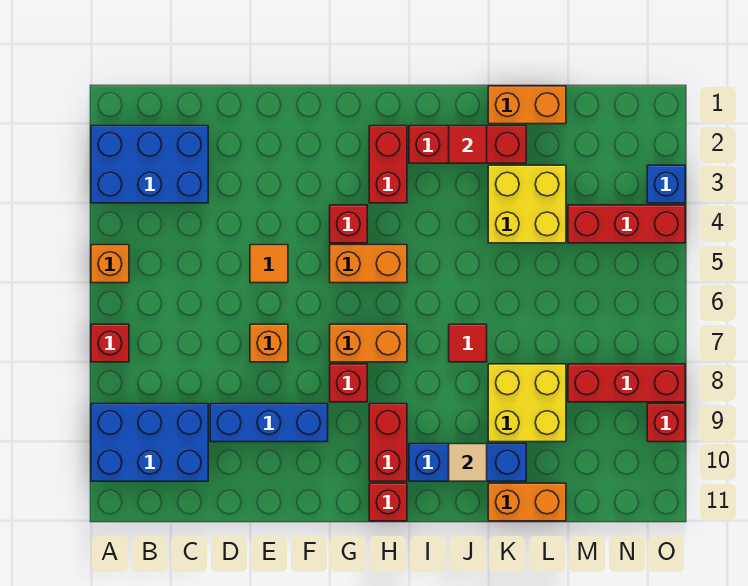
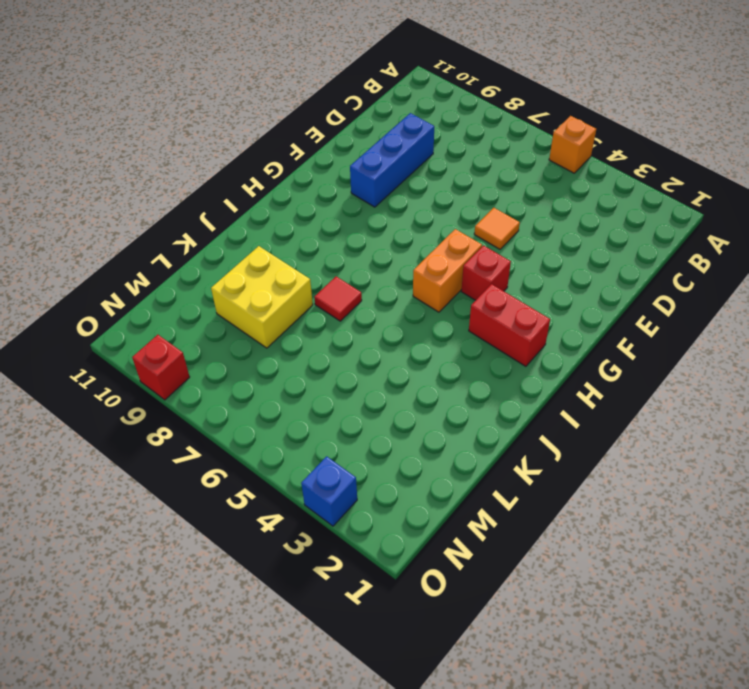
none -> blue brick A2:C3 level 1
none -> red brick A7 level 1
none -> blue brick A9:C10 level 1

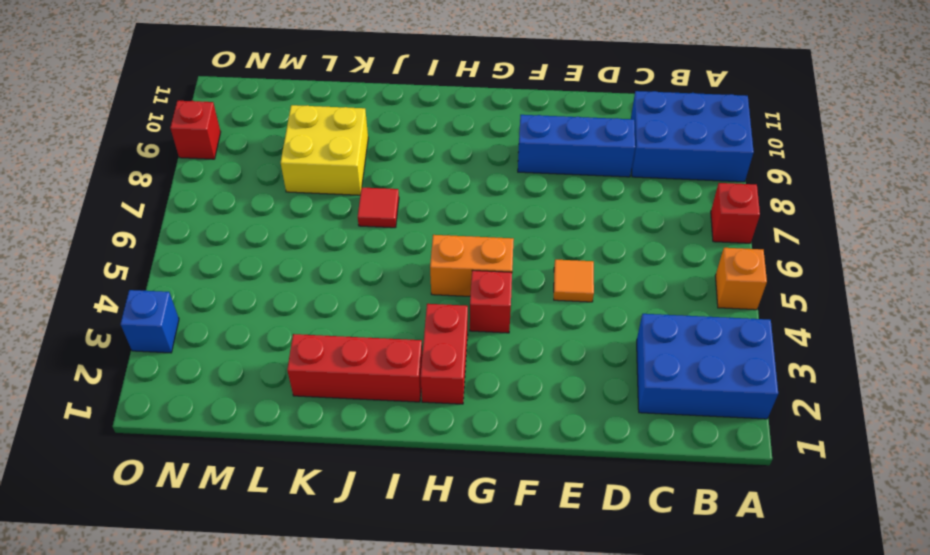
none -> orange brick E7 level 1
none -> orange brick G7:H7 level 1
none -> red brick G8 level 1

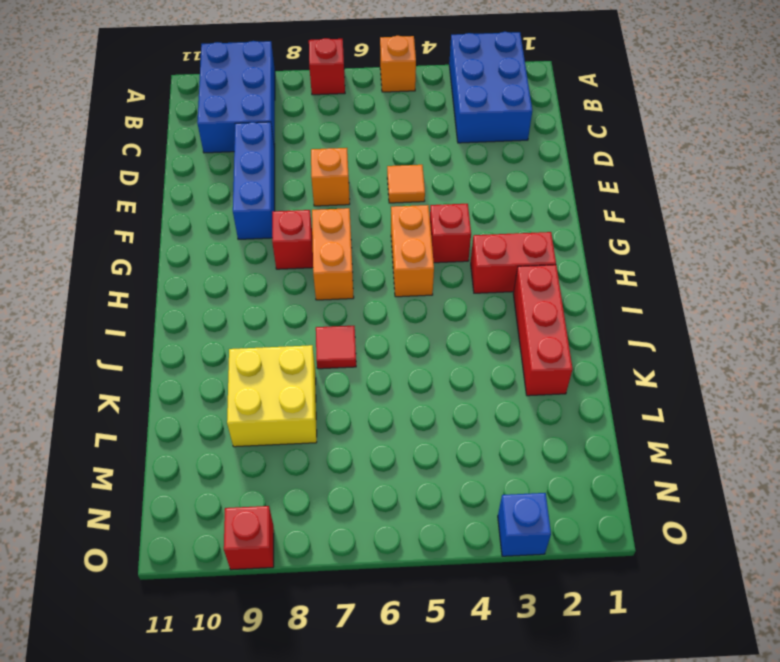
none -> red brick H9:H10 level 1
none -> red brick H11 level 1
none -> blue brick I10:K10 level 1

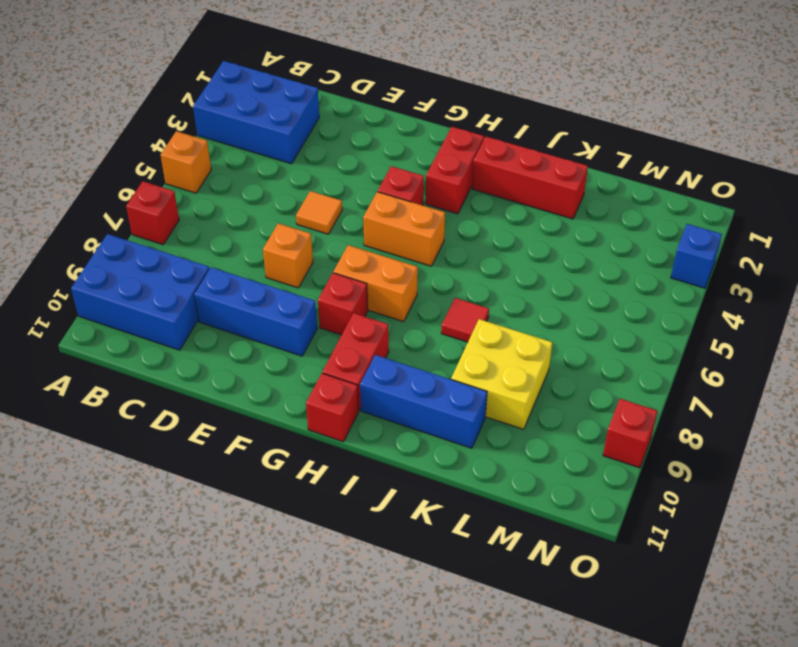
none -> orange brick K1:L1 level 1
none -> yellow brick K3:L4 level 1
none -> orange brick K11:L11 level 1

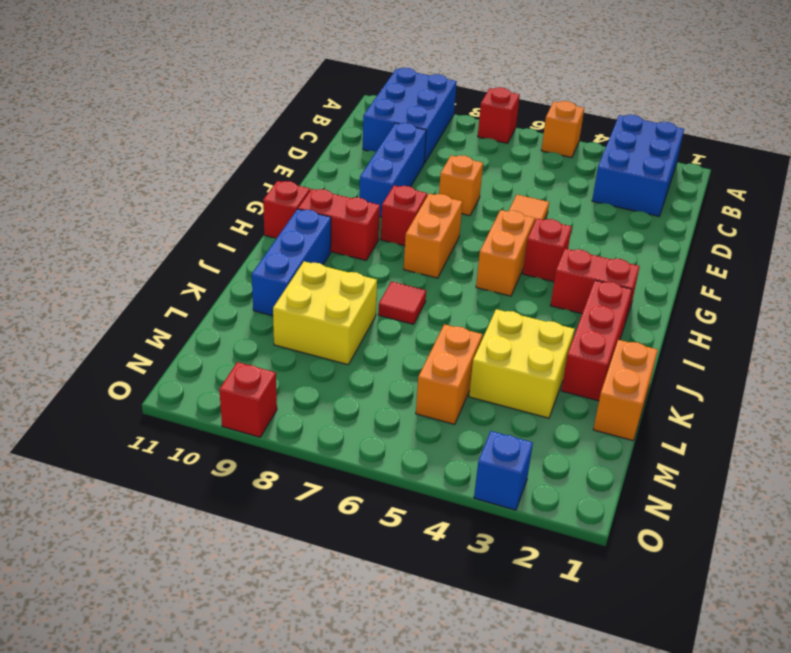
orange brick L5:M5 level 1 -> orange brick K11:L11 level 1
none -> red brick M4:O4 level 1
none -> red brick M8:O8 level 1
none -> red tile J2 level 2

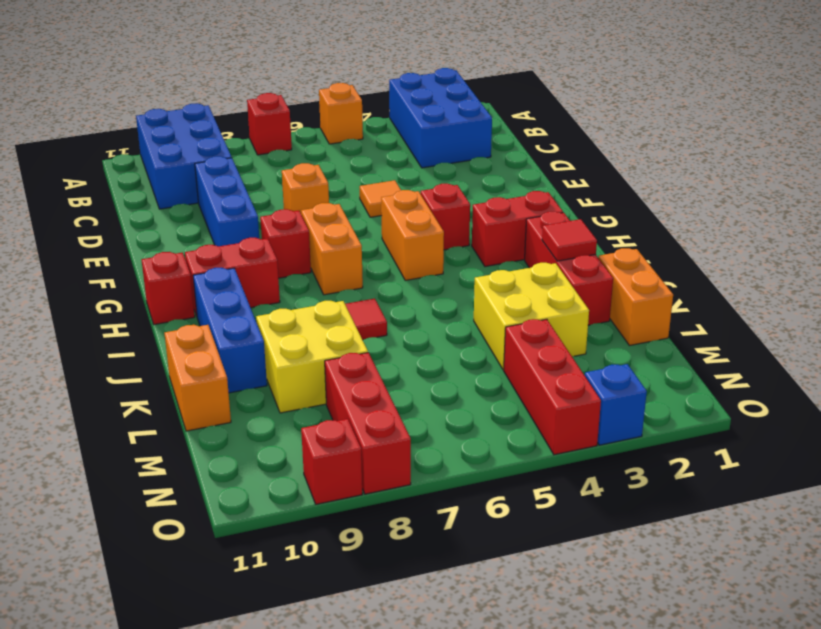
none -> tan tile J10 level 2

